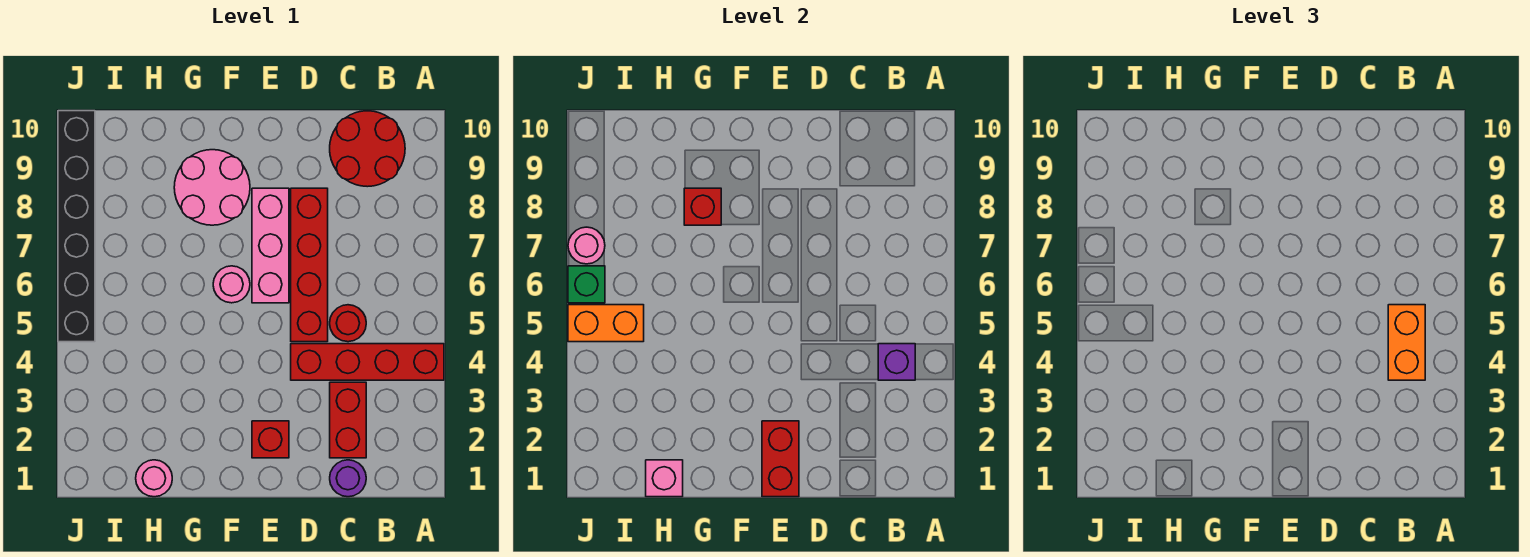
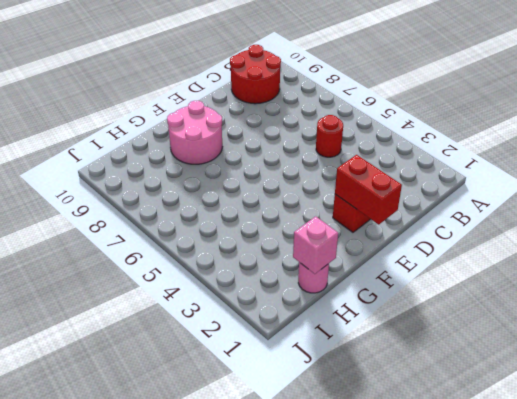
none -> red brick A4:D4 level 1
none -> purple round brick C1 level 1
none -> red brick C2:C3 level 1

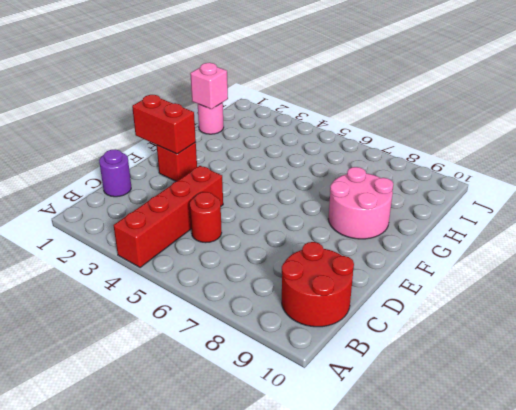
none -> red brick C2:C3 level 1
none -> red brick D5:D8 level 1
none -> pink brick E6:E8 level 1

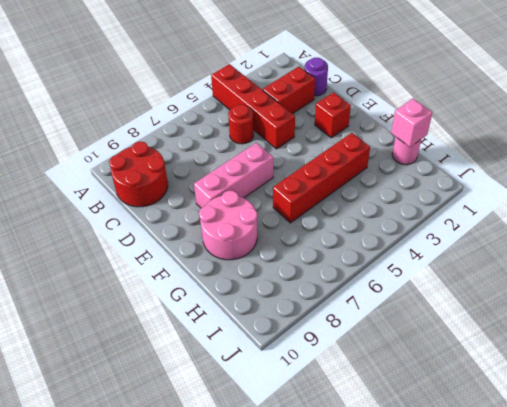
red brick G3:G6 level 1 -> red brick D5:D8 level 1
none -> pink round brick F6 level 1
none -> black brick J5:J10 level 1
none -> purple brick B4 level 2

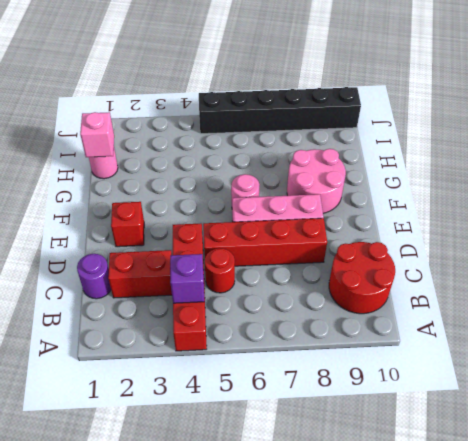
none -> red brick E1:E2 level 2
none -> red brick G8 level 2
none -> orange brick I5:J5 level 2

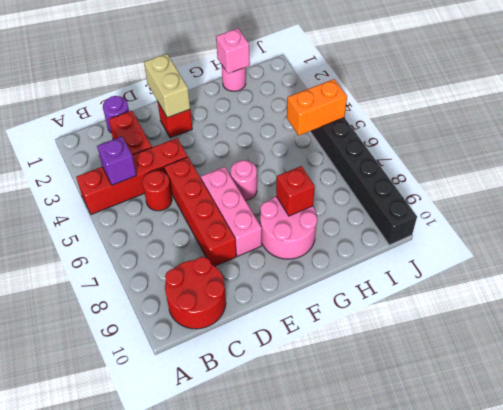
tan brick E1:E2 level 2 -> red brick E1:E2 level 2
none -> green brick J6 level 2
none -> pink round brick J7 level 2
none -> orange brick B4:B5 level 3

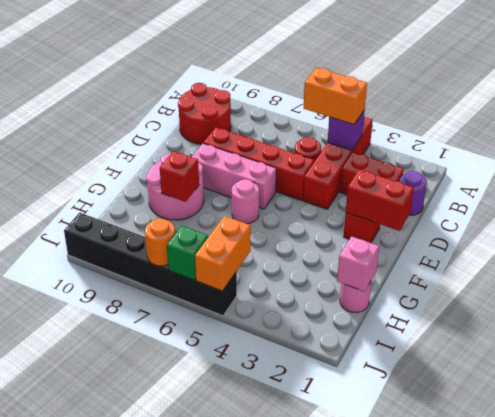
orange round brick J7 level 2 -> pink round brick J7 level 2

